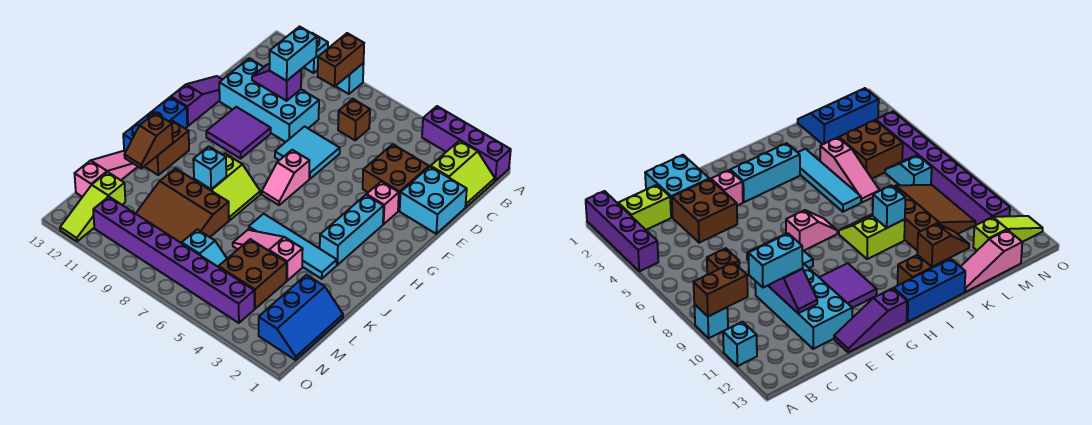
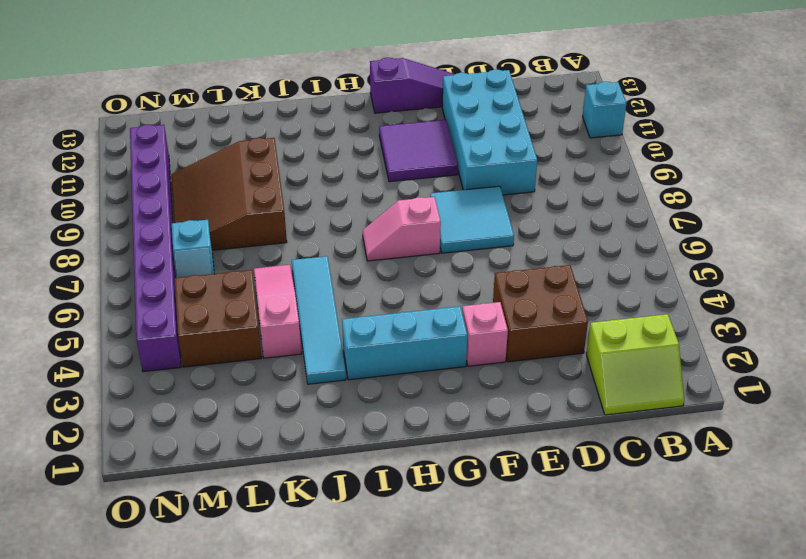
none -> purple brick A1:A4 level 1
none -> cyan brick A9 level 1
none -> brown brick C7 level 1
none -> cyan brick D1:E2 level 1

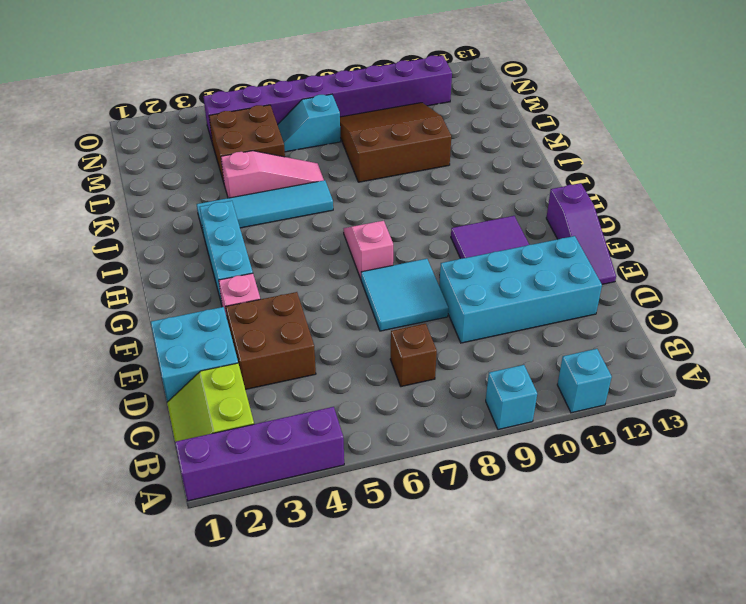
none -> blue brick H13:J13 level 1
none -> lime slope I8:J9 level 1 top 9
none -> brown brick I12:J12 level 1
none -> pink slope K13:M13 level 1 top M

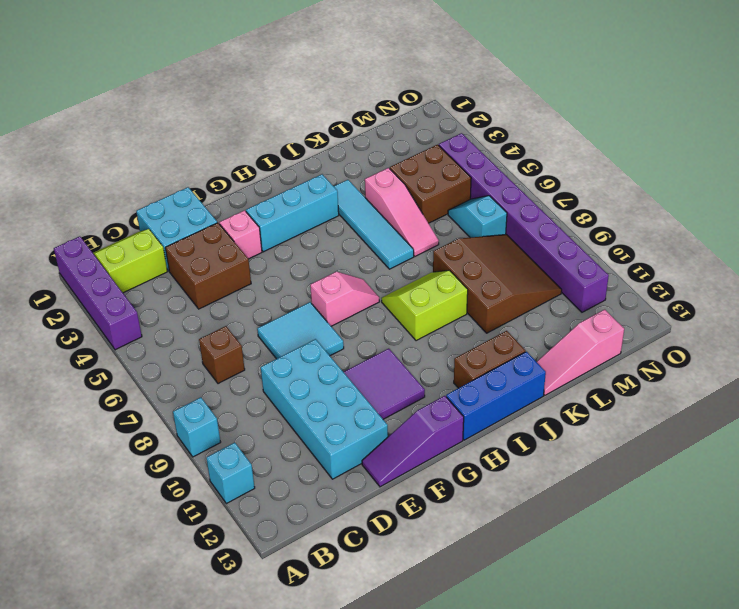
none -> blue slope L1:N2 level 1 top 2
none -> lime slope M12:O12 level 1 top M
none -> brown brick A9:B9 level 2
none -> purple slope D10:D11 level 2 top 10

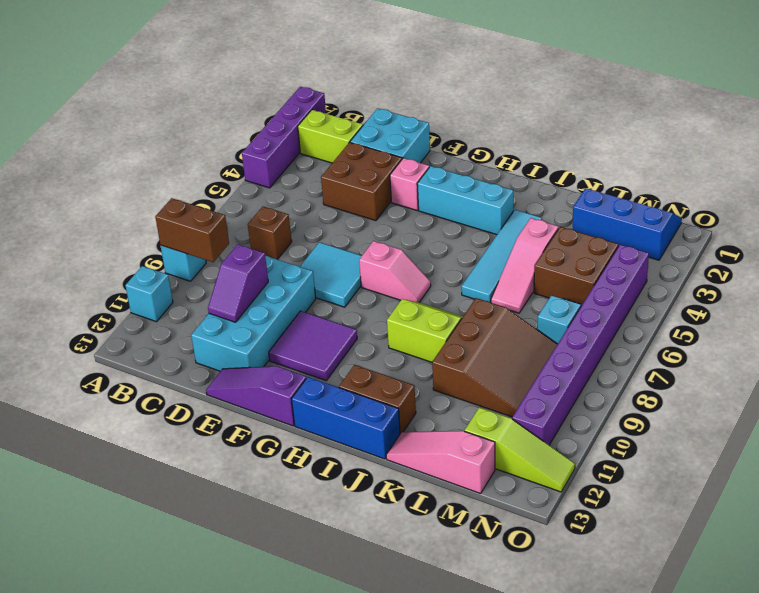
none -> cyan brick J9 level 2
none -> brown slope J12:K12 level 2 top J
none -> cyan brick C10:D10 level 3

